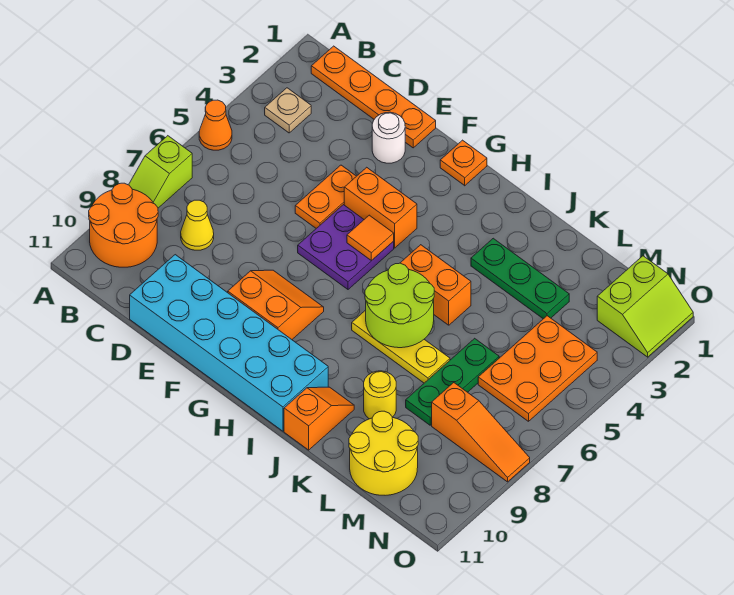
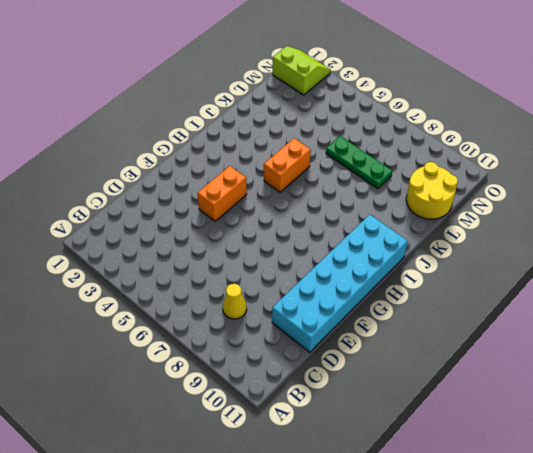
none -> orange cone A5 level 1
none -> lime slope A7:A8 level 1 top 7
none -> orange round brick A9:B10 level 1

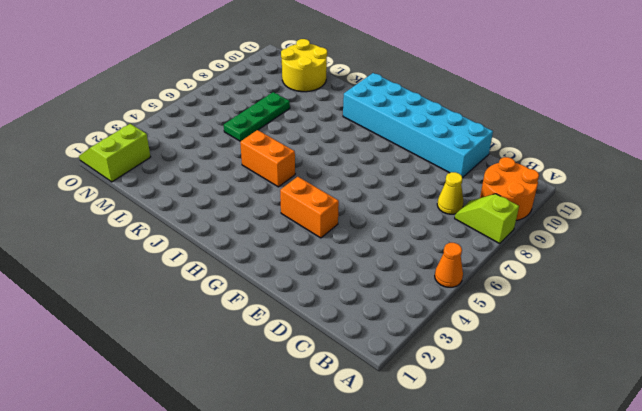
lime slope A8:B8 level 1 top A -> lime slope A7:A8 level 1 top 7
none -> orange plate B1:E1 level 1
none -> tan plate B3 level 1
none -> white round brick E2 level 1

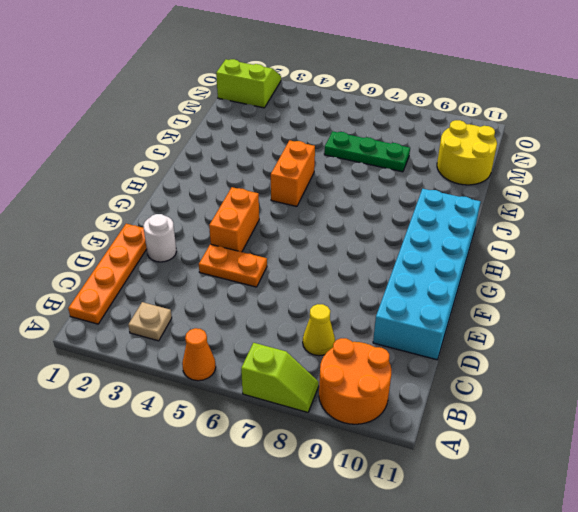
none -> purple plate F5:G6 level 1
none -> orange slope F8:G9 level 1 top 9
none -> orange plate G1 level 1

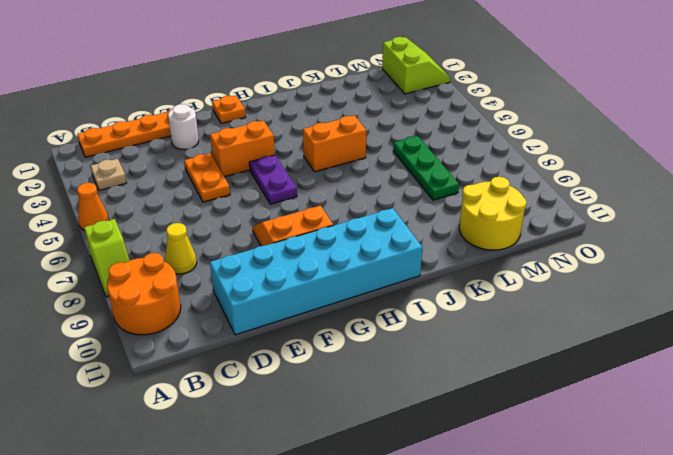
purple plate G5:G6 level 1 -> purple plate F5:G6 level 1
none -> yellow plate I7:K7 level 1
none -> green plate J3:L3 level 1
none -> orange slope J10:J11 level 1 top 11

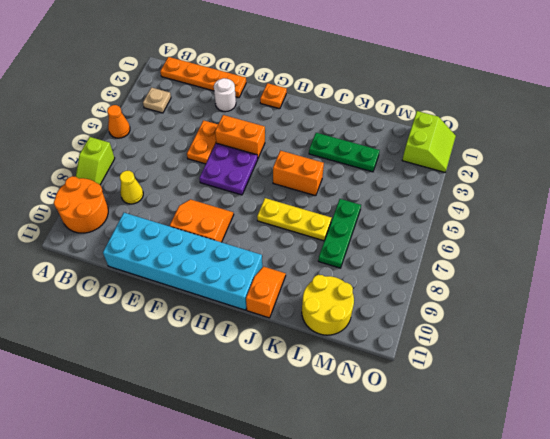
none -> yellow round brick K9 level 1
none -> orange plate M4:N6 level 1
none -> orange slope M8:O8 level 1 top M

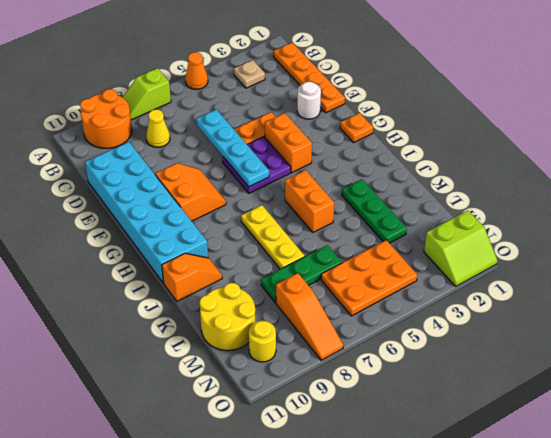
cyan plate D6:G6 level 2 -> none
yellow round brick N10 level 1 -> yellow round brick K9 level 1
none -> orange tile G5 level 2
none -> lime round brick I6:J7 level 2

